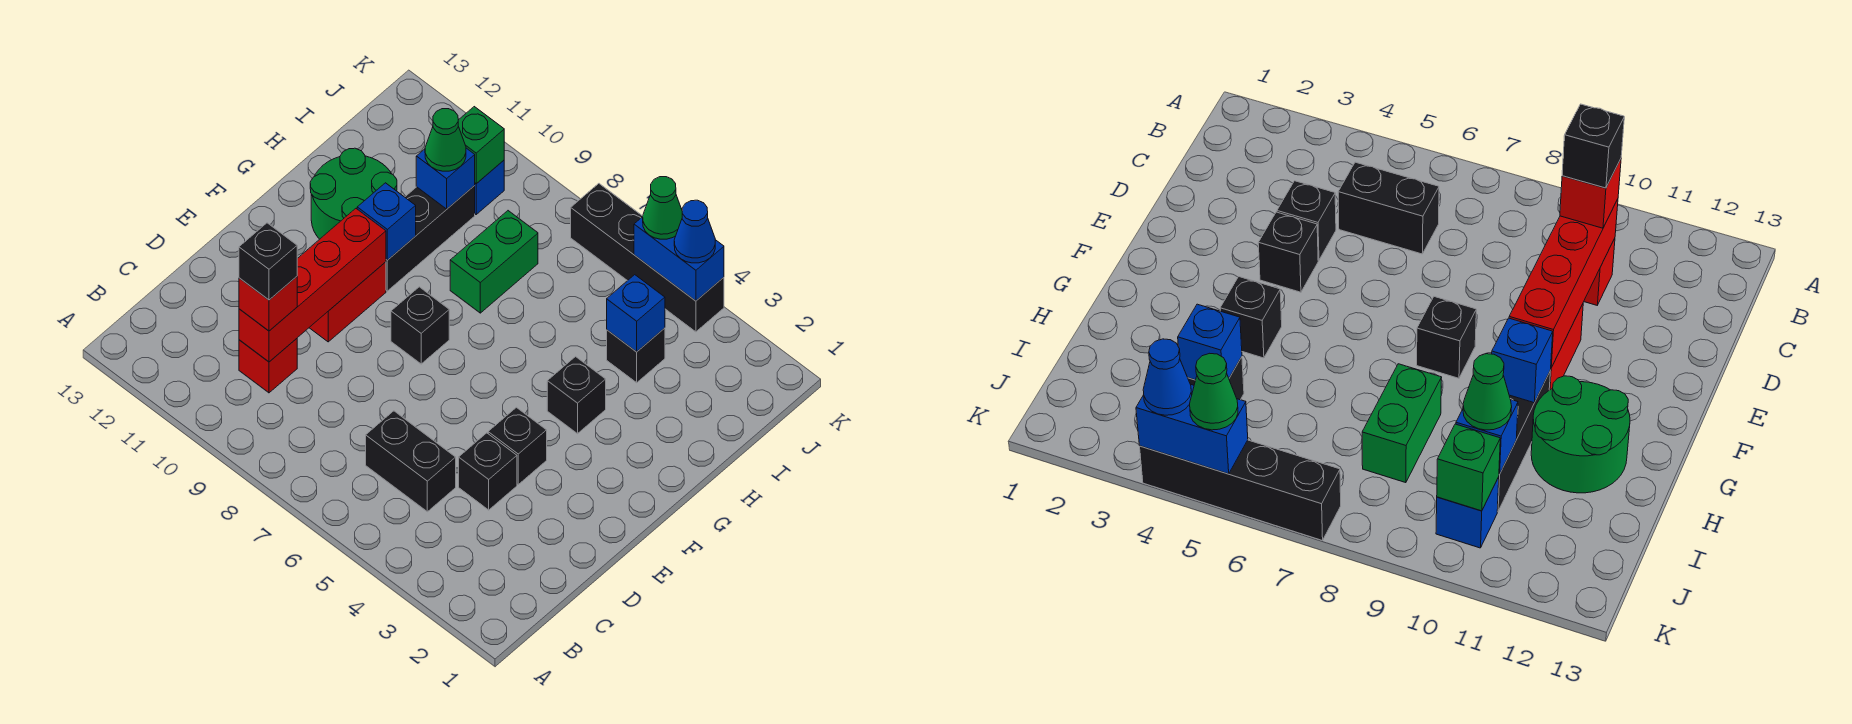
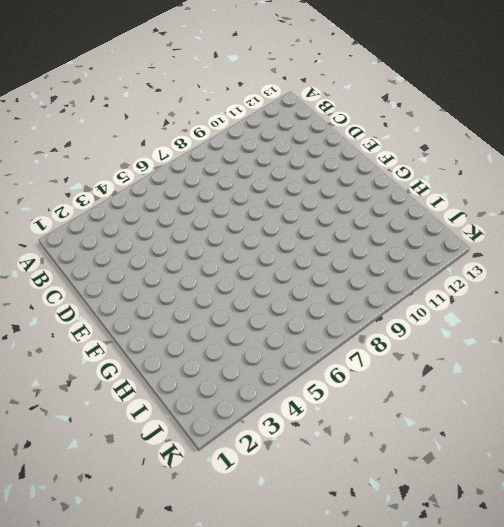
none -> black brick C5:C6 level 1
none -> red brick C10 level 1
none -> black brick D4 level 1

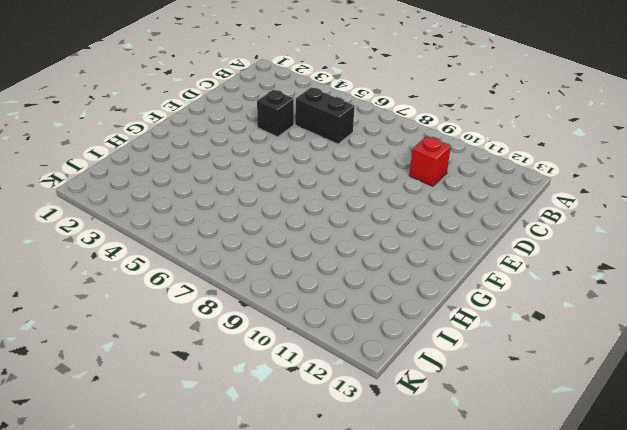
none -> black brick E4 level 1
none -> red brick E10:F10 level 1
none -> black brick F8 level 1

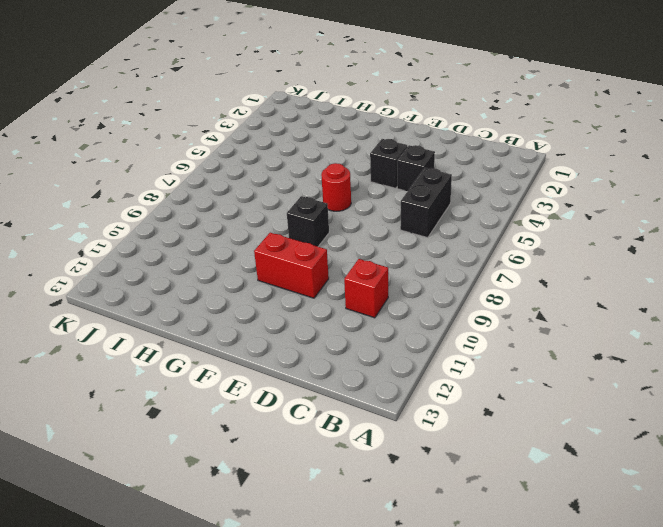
red round brick F6 level 1 -> none
none -> black brick G4 level 1
none -> black brick G10:I10 level 1
none -> green round brick G11:H12 level 1

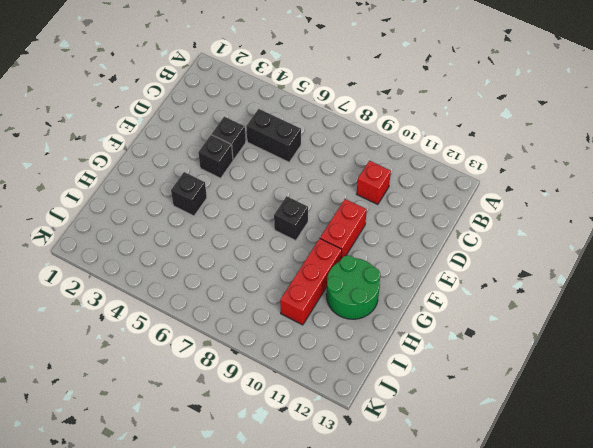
red brick G10:I10 level 1 -> black brick G10:I10 level 1
none -> green brick H8:I8 level 1
none -> black brick I4 level 1
none -> blue brick J10 level 1

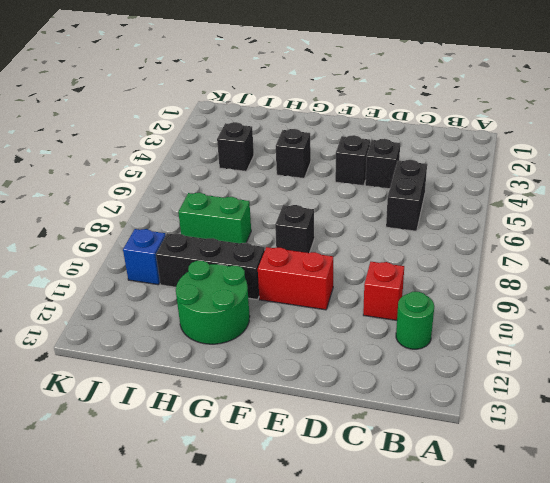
green round brick B11 level 1 -> none
none -> black brick K4:K7 level 1
none -> red brick C10:F10 level 2
none -> blue brick G10 level 2

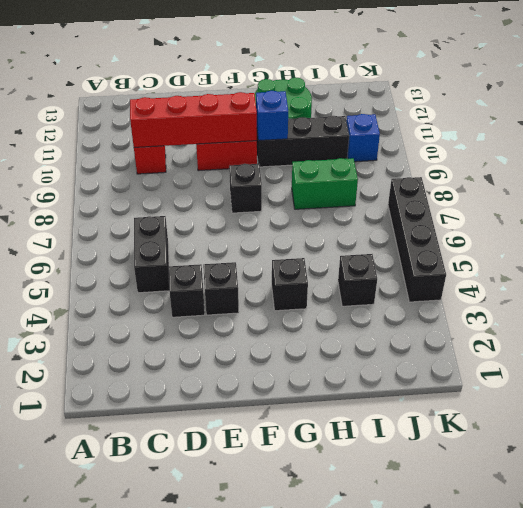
none -> blue brick I4 level 2
none -> blue brick I10 level 2
none -> green brick J10 level 2

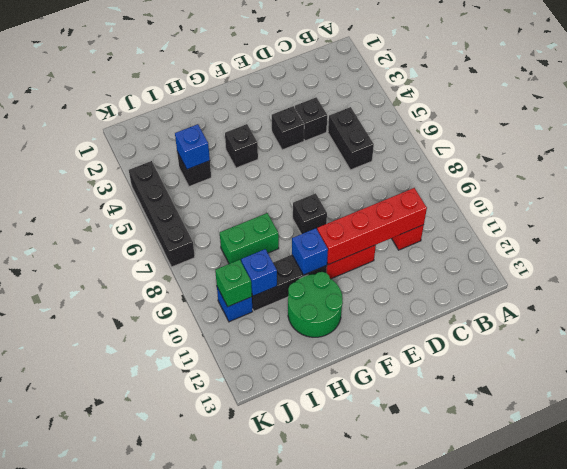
none -> blue brick K4:K5 level 2
none -> red brick C10 level 3
none -> green cone I10 level 3

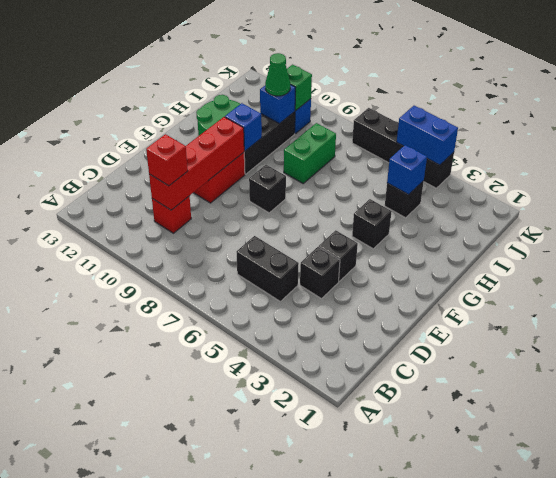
none -> blue cone K4 level 3
none -> green cone K5 level 3
none -> black brick C10 level 4

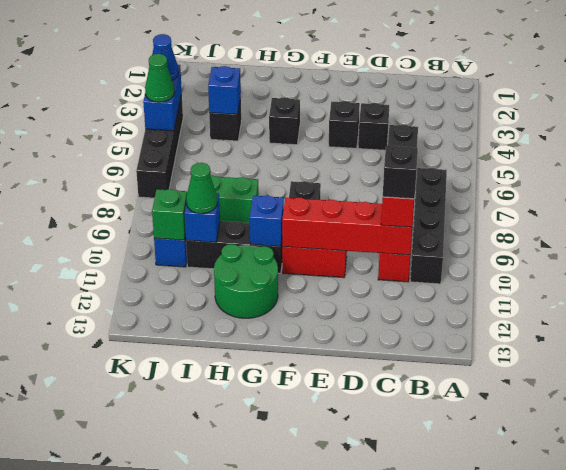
black brick B7:B10 level 1 -> none

